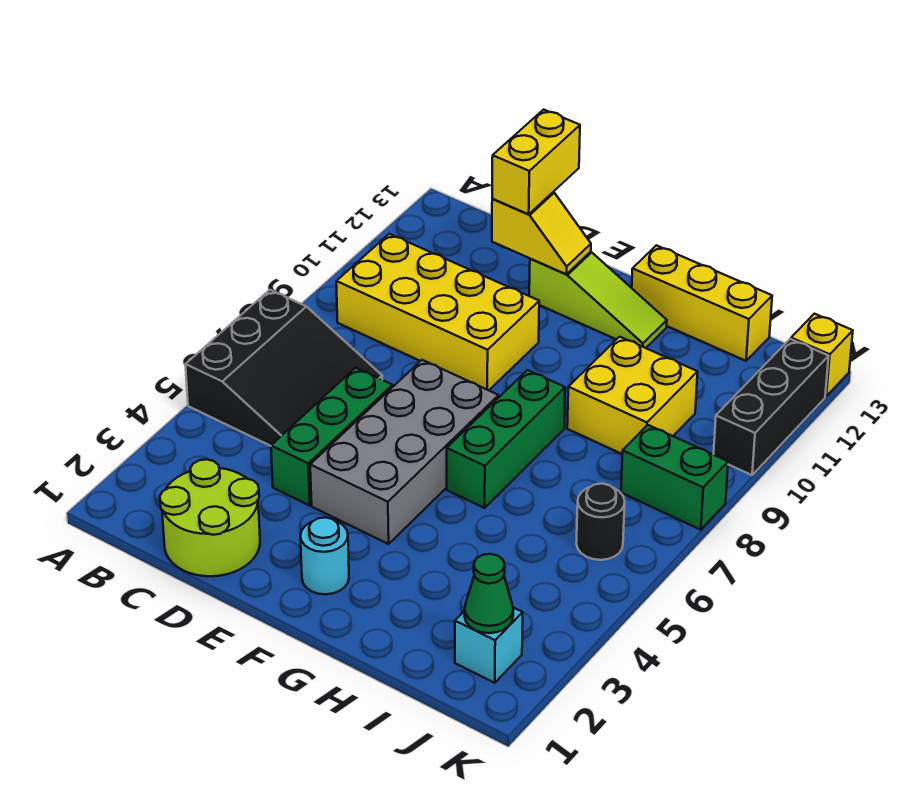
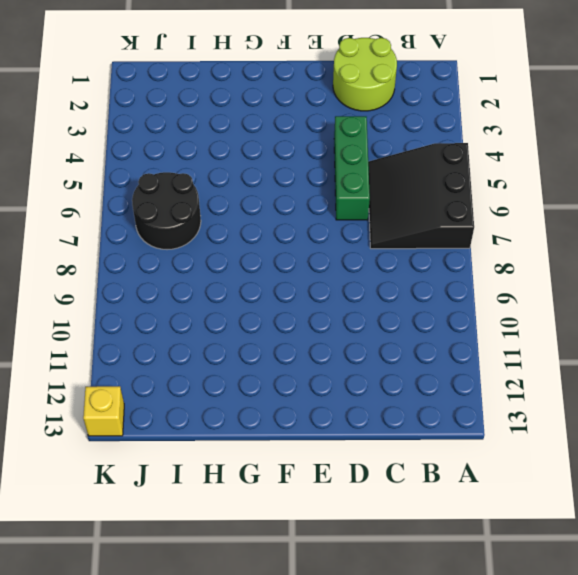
black round brick I6:J7 level 1 -> black round brick J6 level 1
none -> yellow brick B9:E10 level 1
none -> grey brick E4:F7 level 1
none -> lime slope E12:G12 level 1 top E

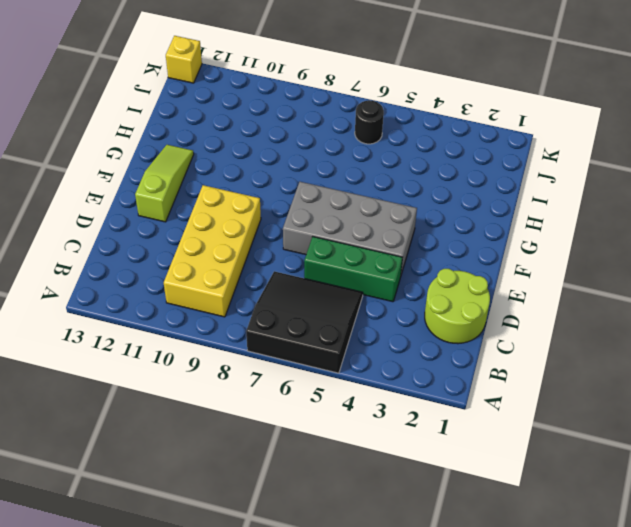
none -> cyan round brick F2 level 1
none -> green brick G6:G8 level 1
none -> yellow brick G13:I13 level 1

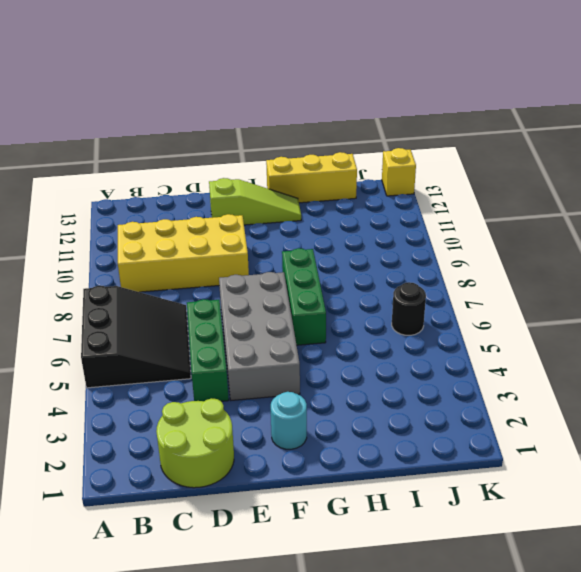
none -> yellow brick H9:I10 level 1
none -> cyan brick J2 level 1
none -> green brick J8:K8 level 1

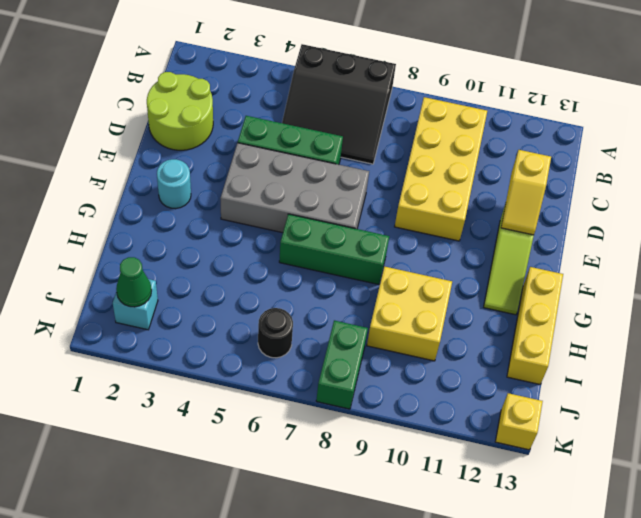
none -> black brick K10:K12 level 1
none -> yellow brick D12:D13 level 3

